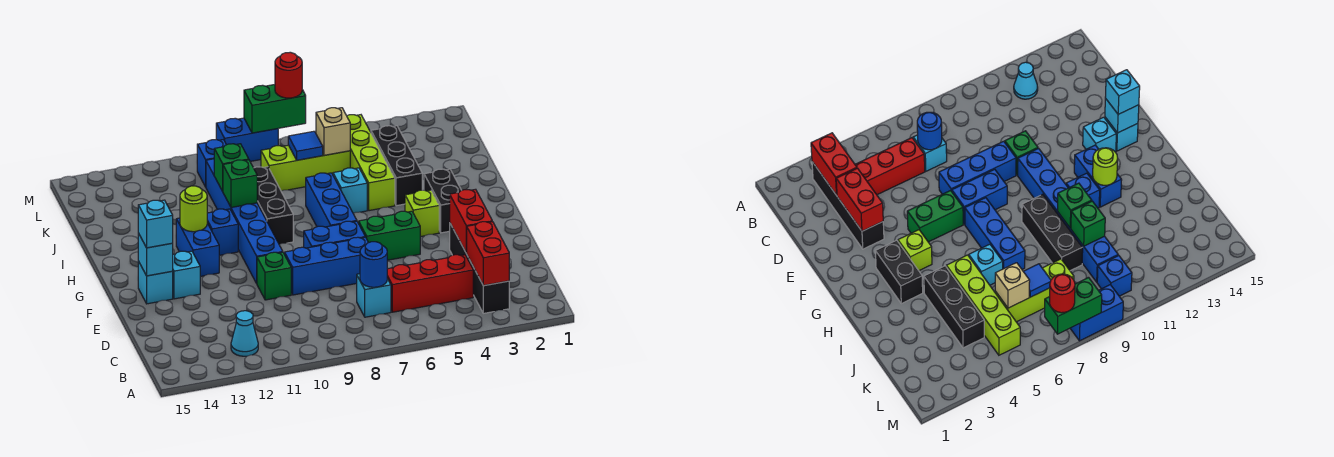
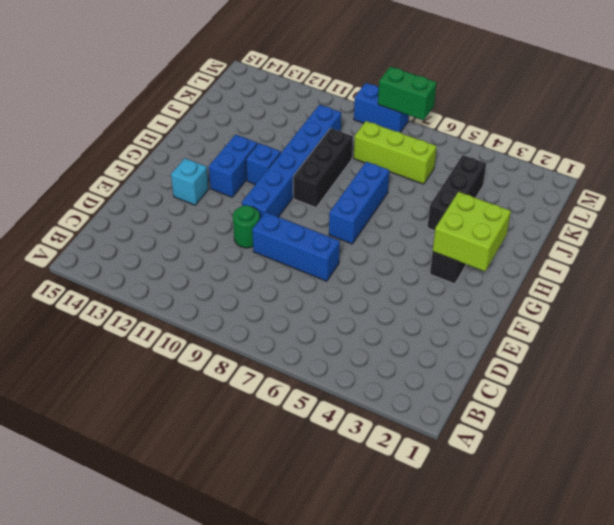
green round brick E10 level 1 -> green brick E10 level 1
lime brick G2:H3 level 2 -> none
none -> black brick B3:E3 level 1
none -> cyan cone B12 level 1
none -> red brick C4:C6 level 1
none -> cyan brick C7 level 1

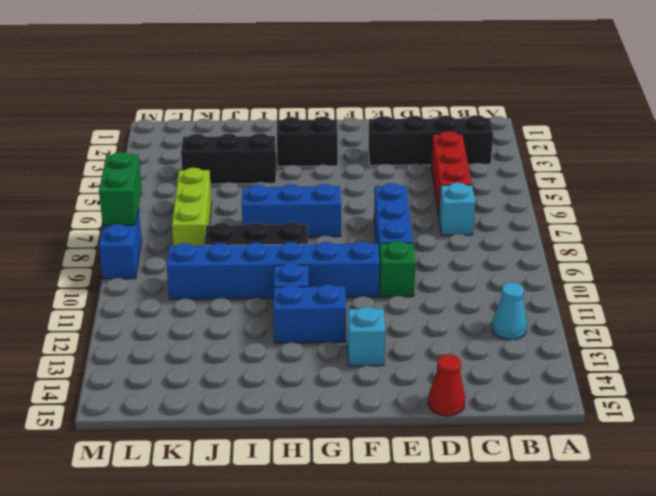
red cone D15 level 1 -> none
none -> green brick F5:F6 level 1
none -> blue brick F7:F8 level 1
none -> cyan brick F14 level 1
none -> lime brick G4 level 1

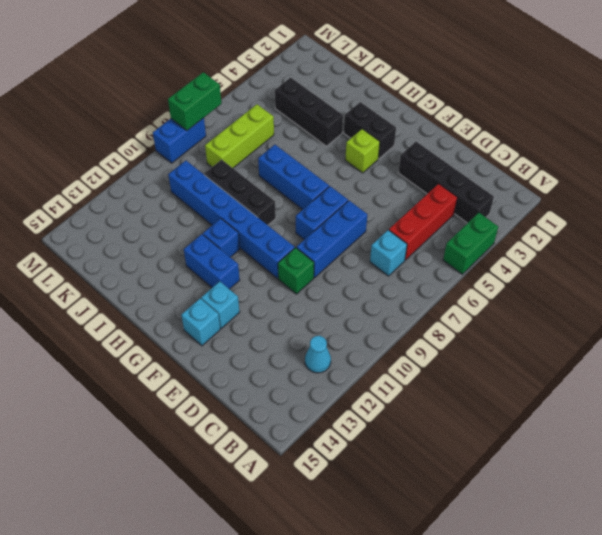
green brick A4:A5 level 1 -> green brick F5:F6 level 1
none -> lime brick I5:L5 level 1
none -> cyan brick I6 level 1
none -> blue brick L10 level 1
none -> red brick B3:C3 level 2

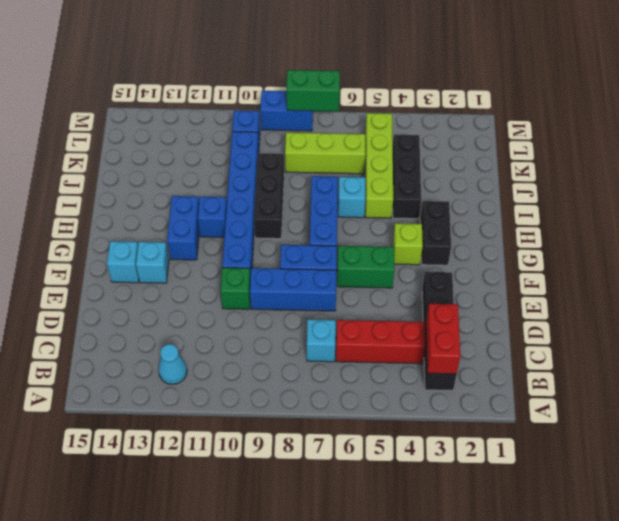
none -> blue round brick C7 level 2
none -> red brick D3:E3 level 2
none -> cyan brick F14 level 2
none -> lime round brick H12 level 2

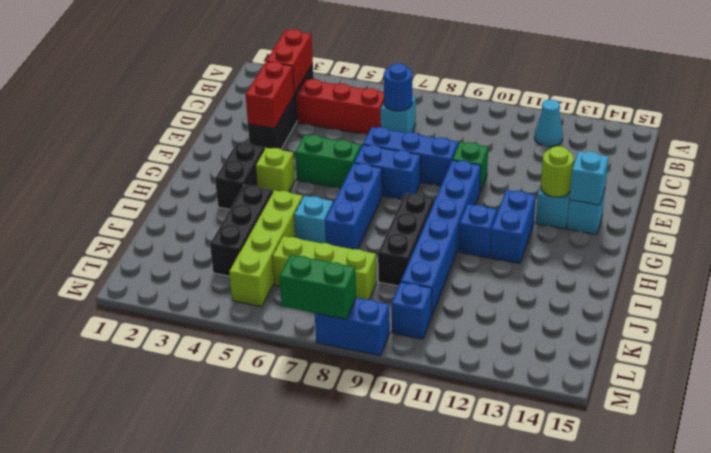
lime round brick F13 level 2 -> lime round brick H12 level 2
none -> green brick I10 level 2
none -> green brick J10 level 2
none -> tan brick K6 level 2
none -> blue tile K7 level 2

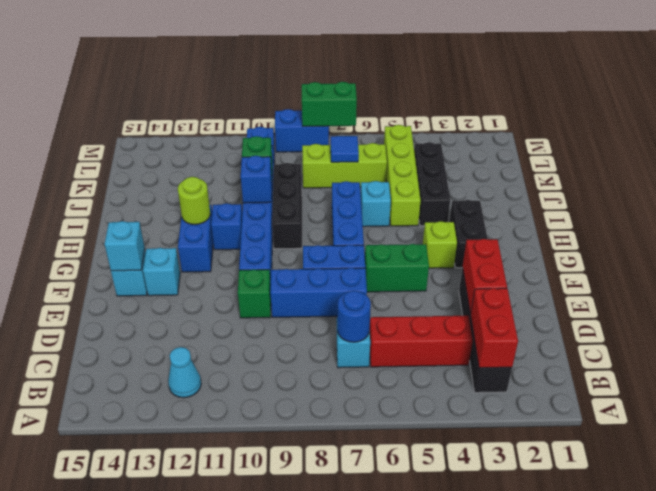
blue brick I10 level 2 -> green brick I10 level 2
none -> tan brick K6 level 2
none -> cyan brick F14 level 3
none -> red round brick M7 level 3

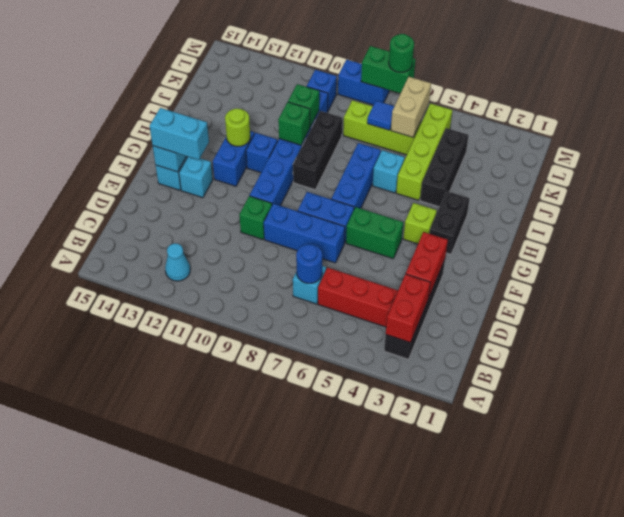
cyan brick F13:F14 level 3 -> cyan brick F14 level 3
tan brick K6:L6 level 2 -> tan brick K6 level 2
green round brick M7 level 3 -> red round brick M7 level 3

